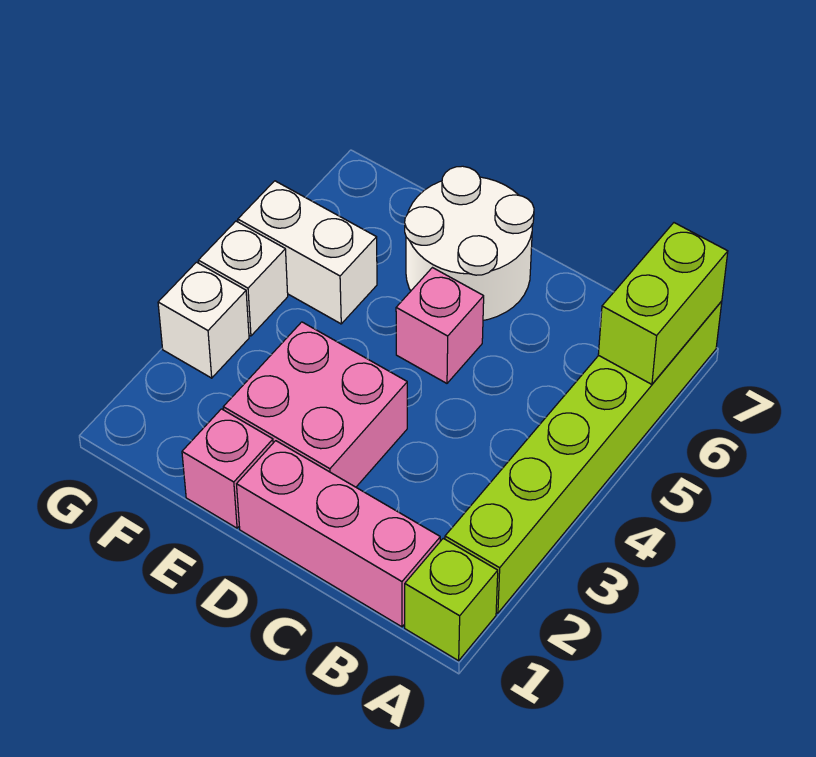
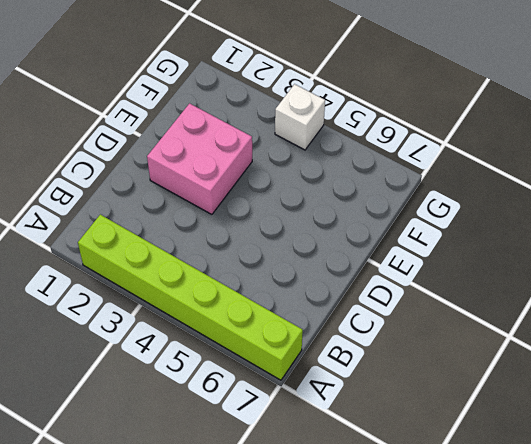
none -> lime brick A1 level 1
none -> pink brick B1:D1 level 1

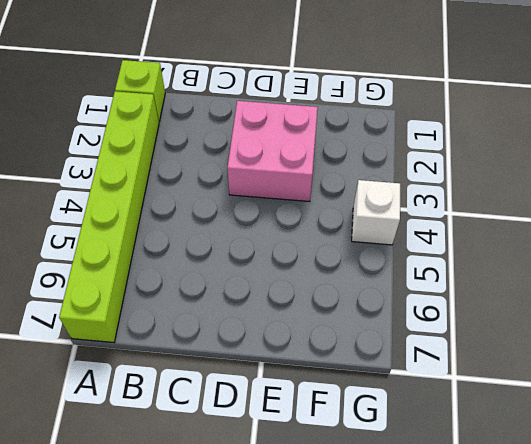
none -> pink brick B1:D1 level 1
none -> pink brick D5 level 1

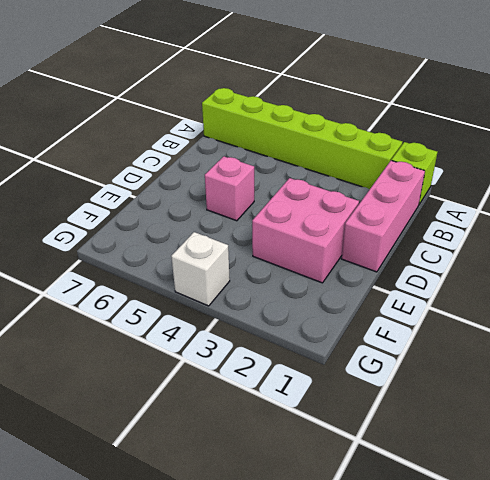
none -> white round brick D6:E7 level 1
none -> pink brick E1 level 1

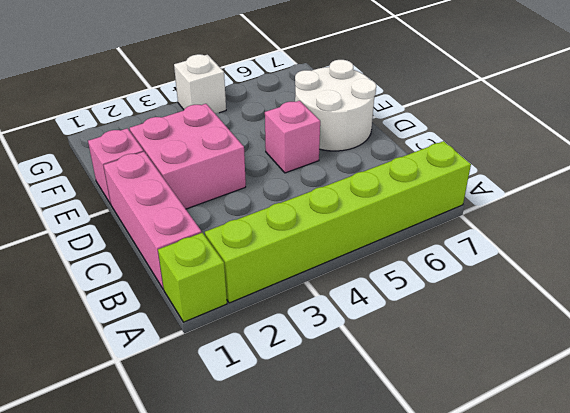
none -> white brick F5:G5 level 1
none -> white brick G3 level 1

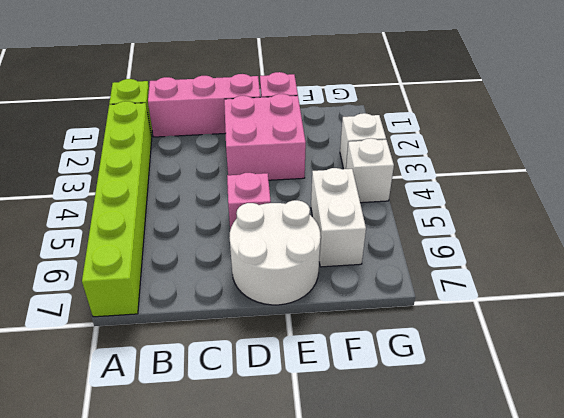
white brick F5:F6 level 1 -> white brick F5:G5 level 1
none -> lime brick A6:A7 level 2

